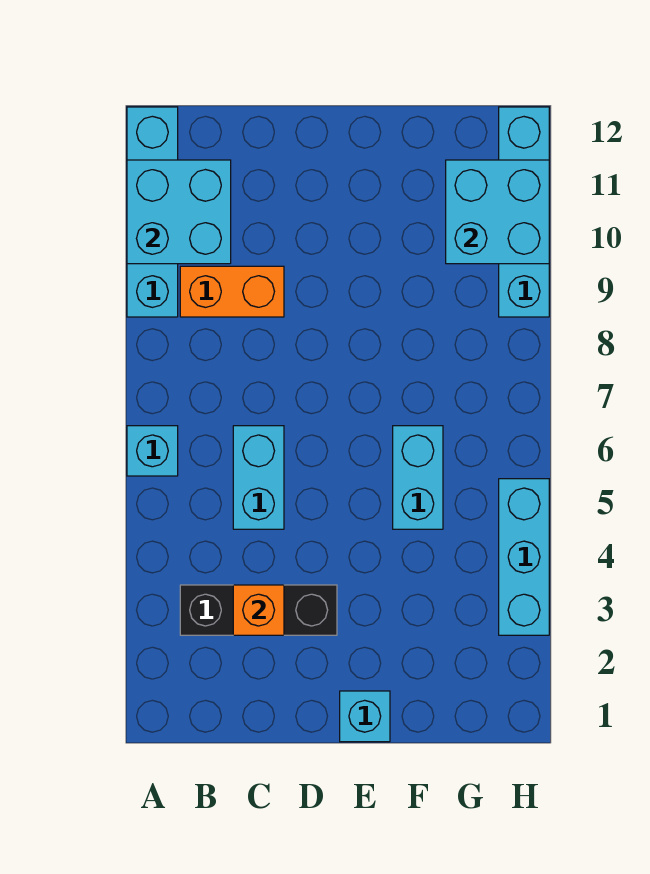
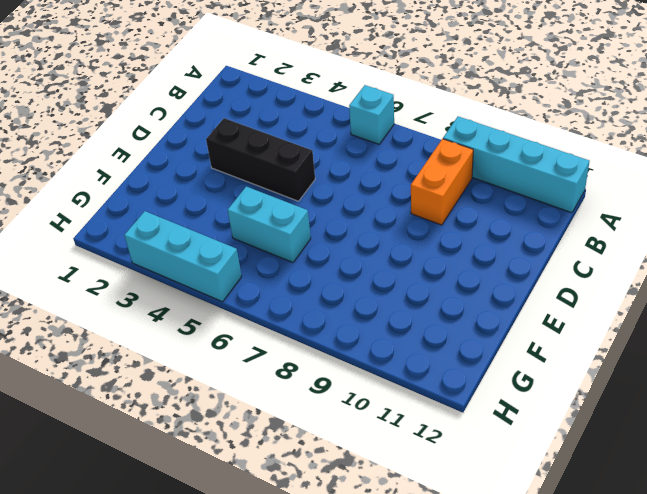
black brick D3:D5 level 1 -> black brick B3:D3 level 1
none -> cyan brick C5:C6 level 1
none -> cyan brick E1 level 1
none -> cyan brick H9:H12 level 1

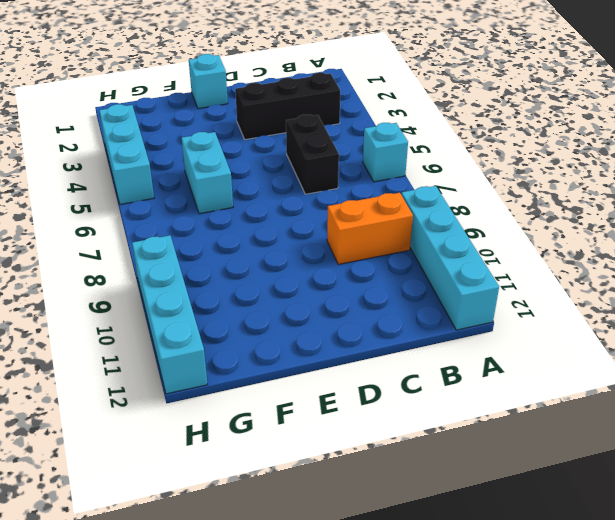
black brick C5:C6 level 1 -> cyan brick C5:C6 level 1
none -> cyan brick A10:B11 level 2
none -> orange brick C3 level 2
none -> cyan brick G10:H11 level 2

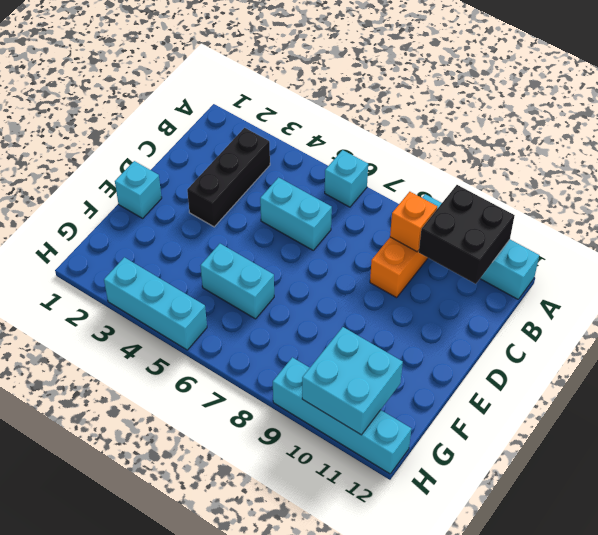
black brick A10:B11 level 2 -> cyan brick A10:B11 level 2
orange brick B9 level 2 -> orange brick C3 level 2

